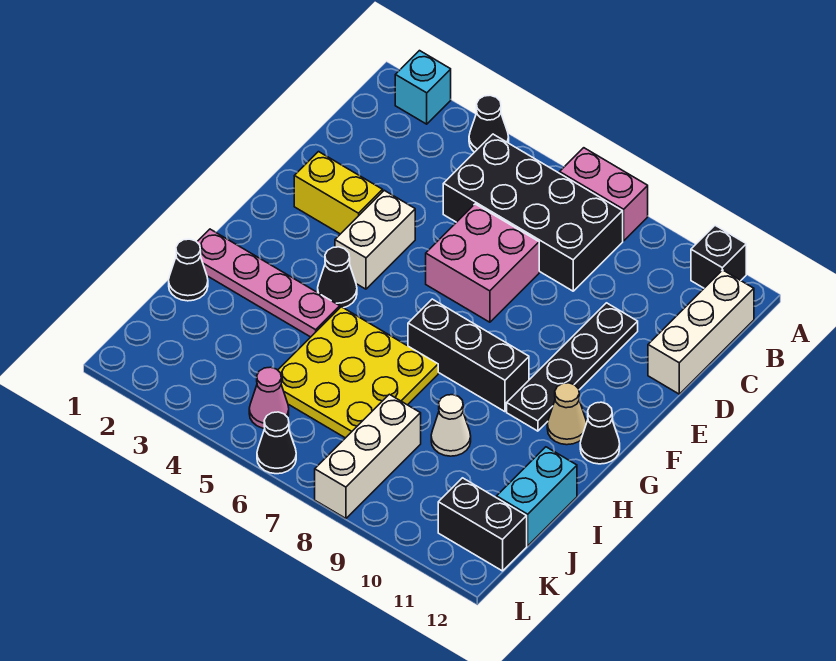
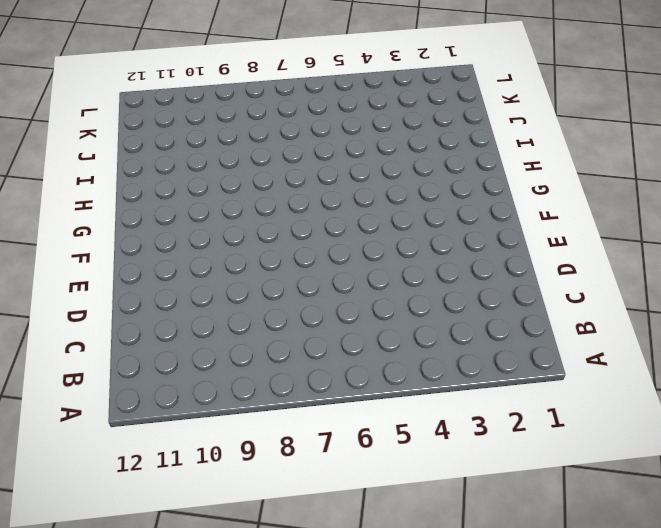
none -> cyan brick A2 level 1
none -> black cone A4 level 1
none -> pink brick A7:A8 level 1

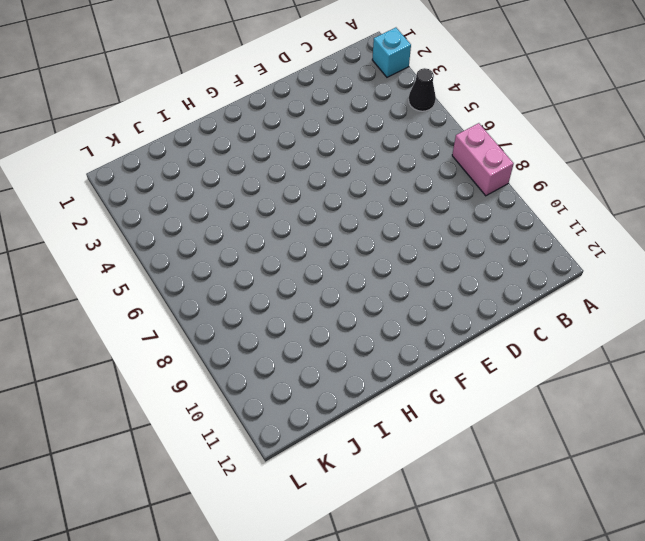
none -> black brick A11 level 1
none -> black brick B5:C8 level 1
none -> white brick B12:D12 level 1

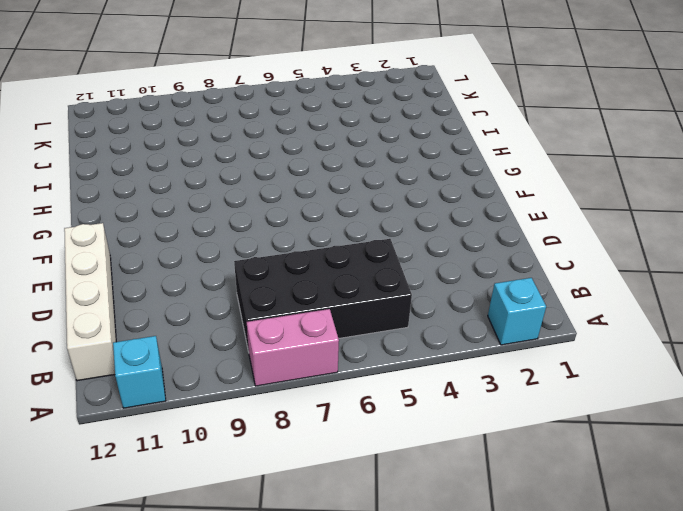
cyan brick A11 level 1 -> black brick A11 level 1
white brick B12:E12 level 1 -> white brick B12:D12 level 1
none -> black cone A4 level 1
none -> pink brick D6:E7 level 1
none -> black plate D10:G10 level 1

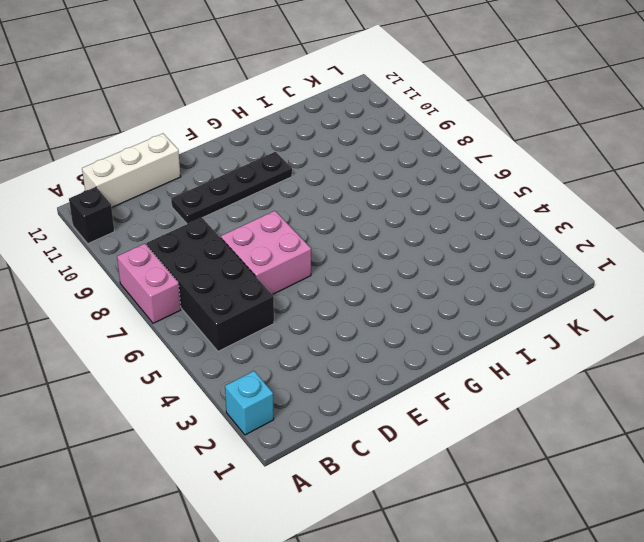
none -> black cone A4 level 1
none -> yellow brick E2:E3 level 1
none -> white brick E4:F4 level 1

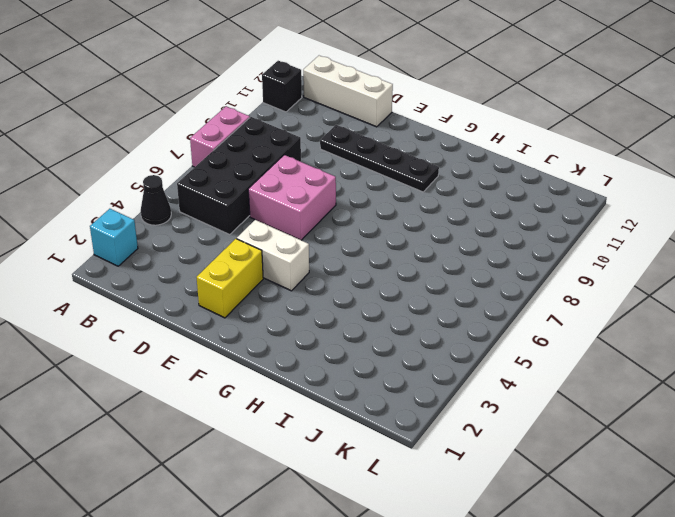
none -> black cone G4 level 1
none -> black brick G7:G9 level 1
none -> tan cone G11 level 1

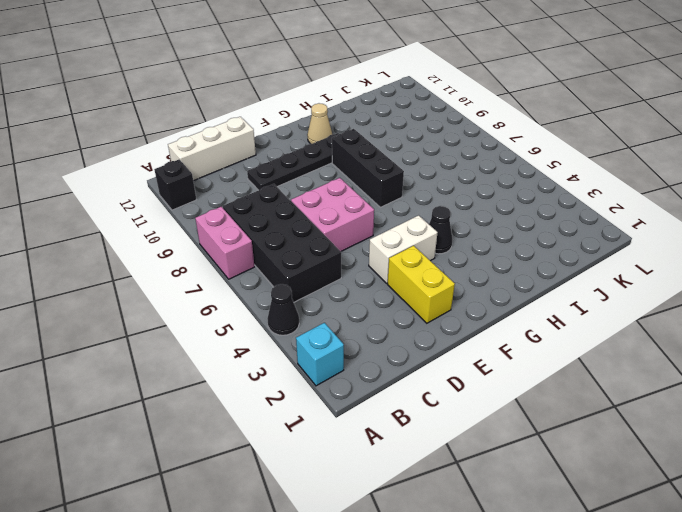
none -> black cone G12 level 1
none -> pink plate H1:H4 level 1
none -> yellow plate H5:J7 level 1

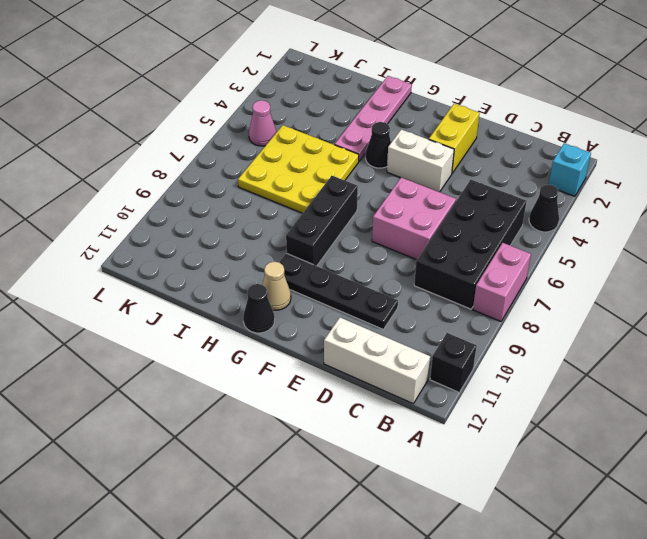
none -> black cone I1 level 1
none -> white cone I9 level 1
none -> cyan brick I12:J12 level 1

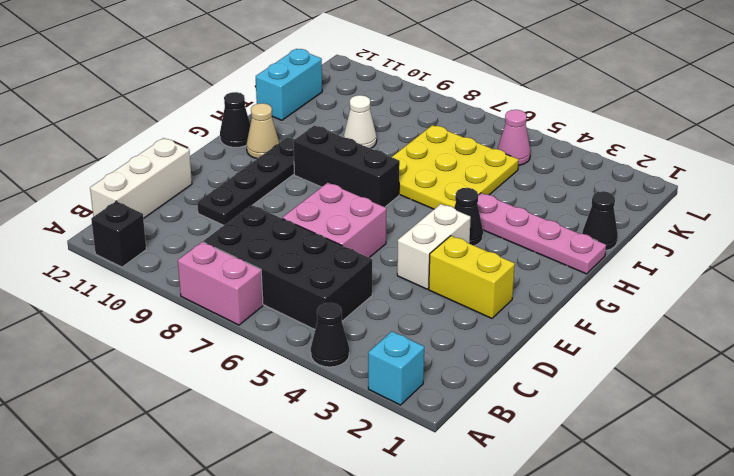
none -> white brick J8:L8 level 1
none -> black brick K11:K12 level 1
none -> black cone L6 level 1

